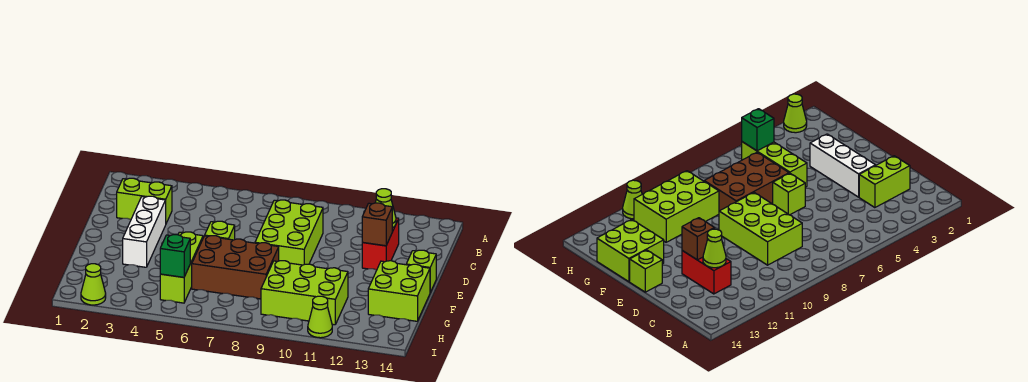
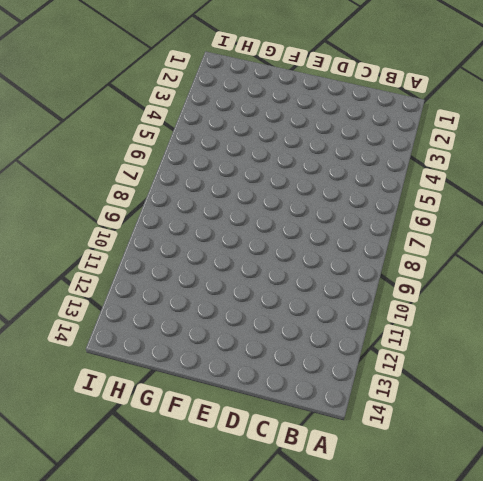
none -> lime brick C2:C3 level 1
none -> lime brick C8:E9 level 1
none -> red brick C12:D12 level 1

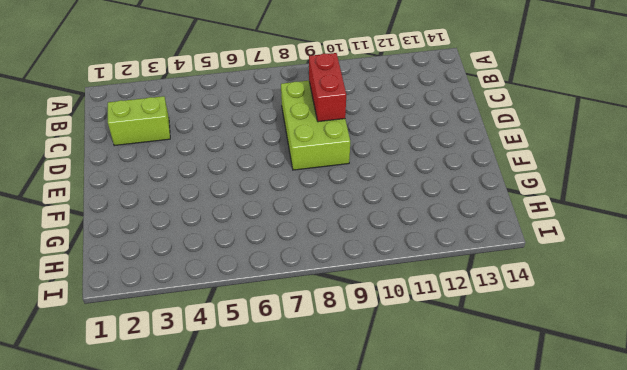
red brick C9:D9 level 2 -> red brick C12:D12 level 1
none -> white brick D3:F3 level 1
none -> lime brick E6 level 1
none -> lime brick E14 level 1

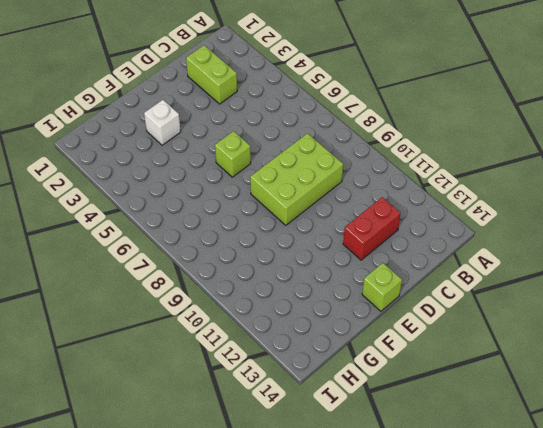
white brick F3 level 1 -> white brick D3:F3 level 1
none -> lime brick F5:H5 level 1
none -> brown brick F6:G8 level 1
none -> lime brick F13:G14 level 1

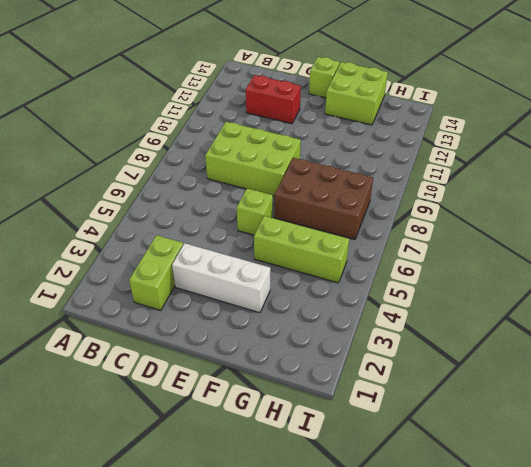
brown brick F7:H8 level 1 -> brown brick F6:G8 level 1
none -> lime brick G9:H11 level 1
none -> lime cone I2 level 1
none -> lime cone I11 level 1

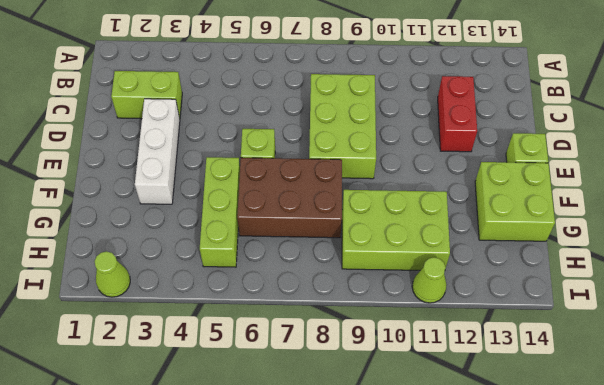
none -> lime cone C12 level 2
none -> brown brick D12 level 2
none -> green brick H5 level 2

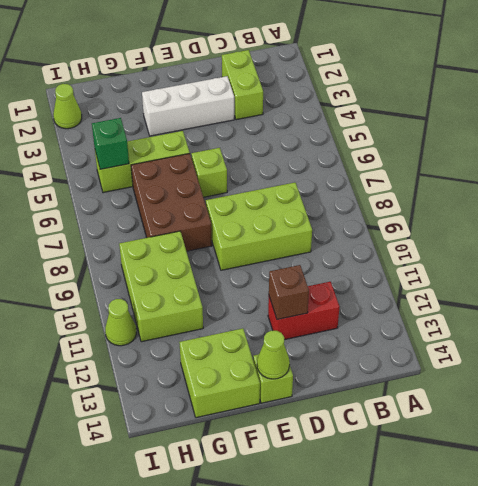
lime cone E14 level 2 -> lime cone C12 level 2

